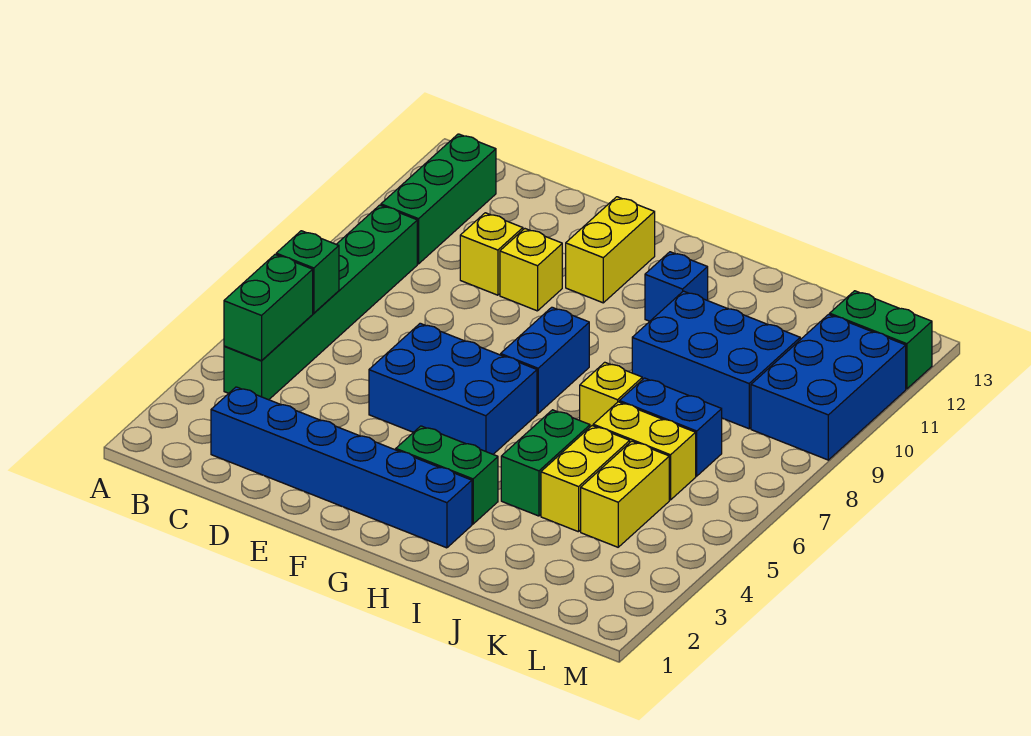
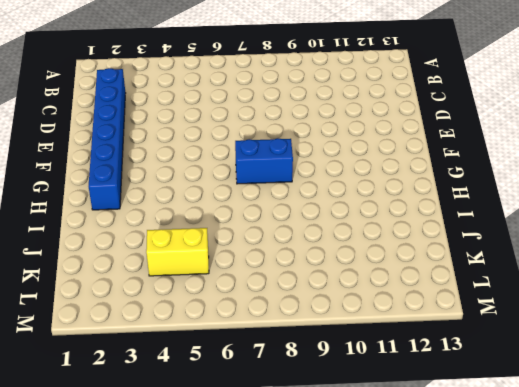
none -> green brick B4:B9 level 1
none -> green brick B10:B12 level 1
none -> yellow brick D10 level 1

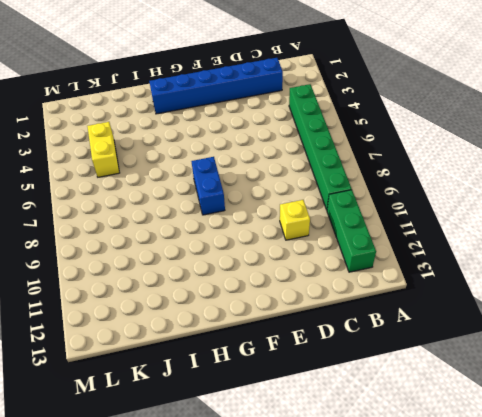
none -> blue brick E5:G6 level 1
none -> yellow brick E10 level 1
none -> yellow brick F11:F12 level 1

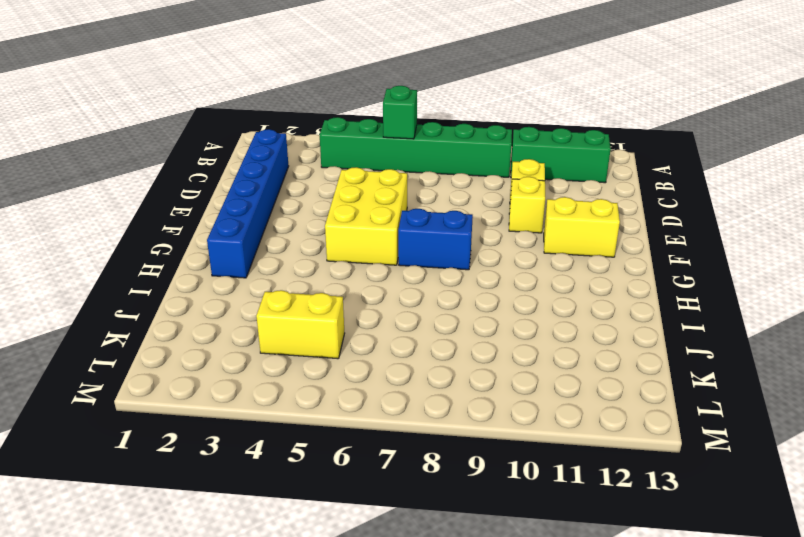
yellow brick E5:G6 level 1 -> blue brick E5:G6 level 1
none -> green brick G3:H3 level 1
none -> blue brick H11 level 1
none -> green brick I4:I5 level 1

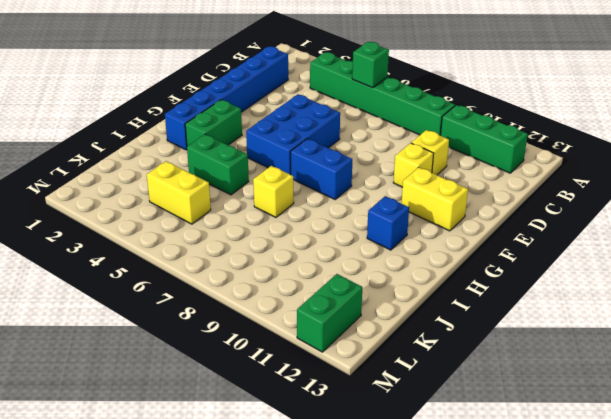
none -> blue brick I9:K10 level 1
none -> yellow brick J4:J5 level 1
none -> yellow brick J6:K6 level 1

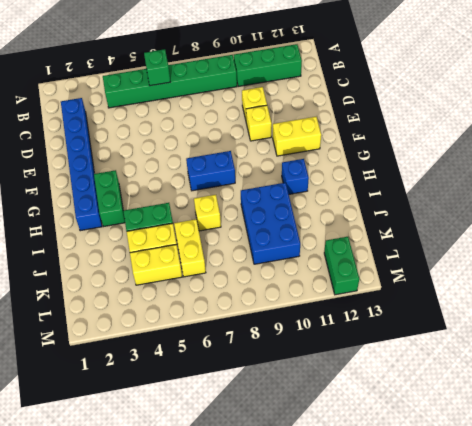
none -> blue brick E5:G6 level 1
none -> blue brick J7:K7 level 1
none -> blue brick L9:M11 level 1

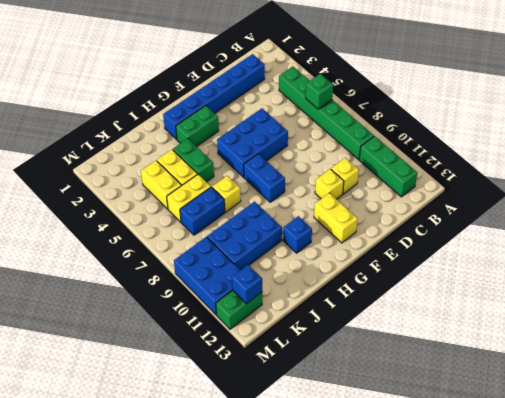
blue brick L12 level 2 -> none
none -> green brick B4:B5 level 2

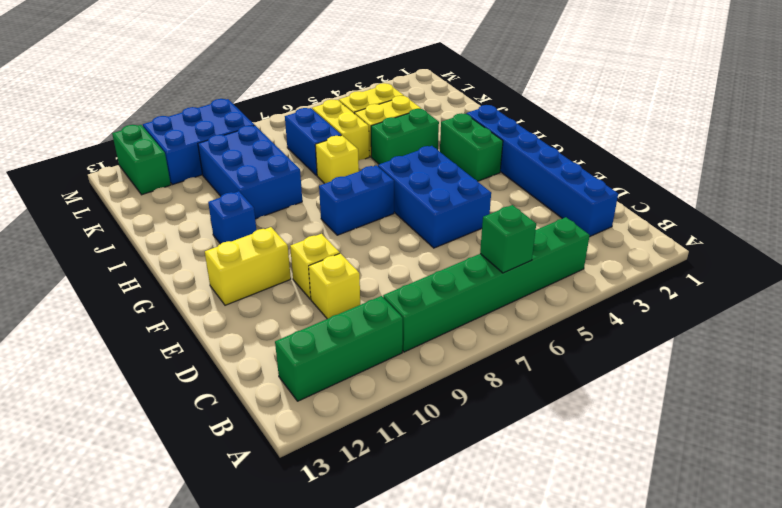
none -> green brick B4:B5 level 2

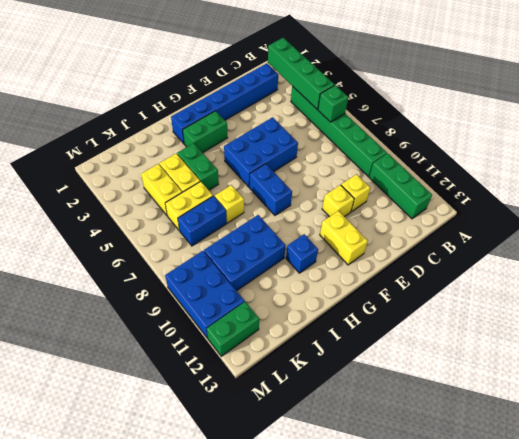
green brick B2:B5 level 2 -> green brick B4:B5 level 2

